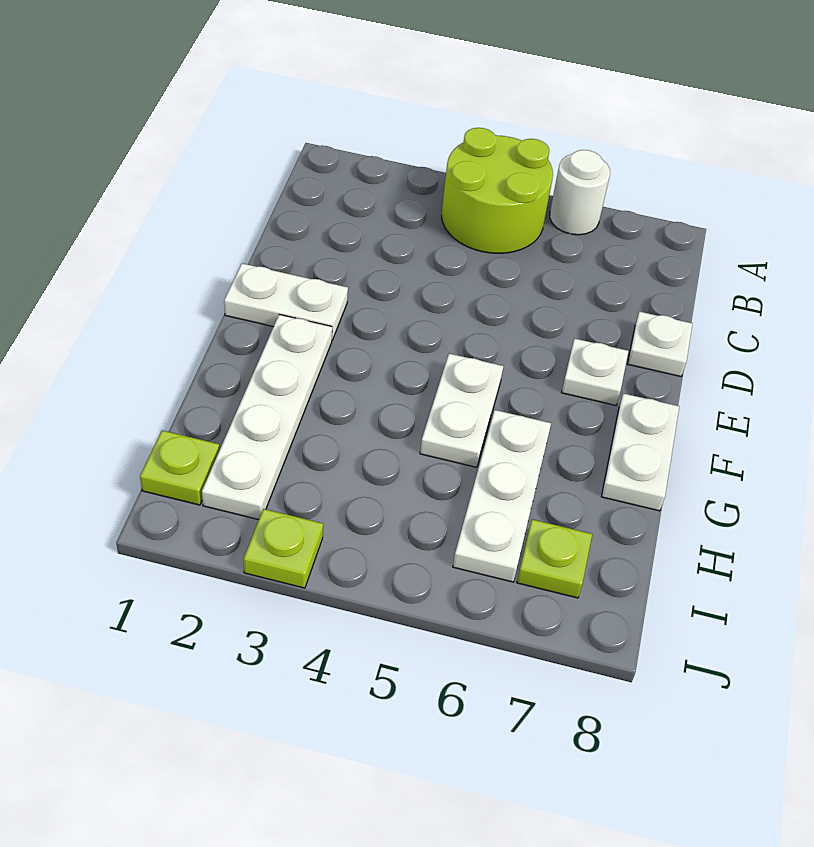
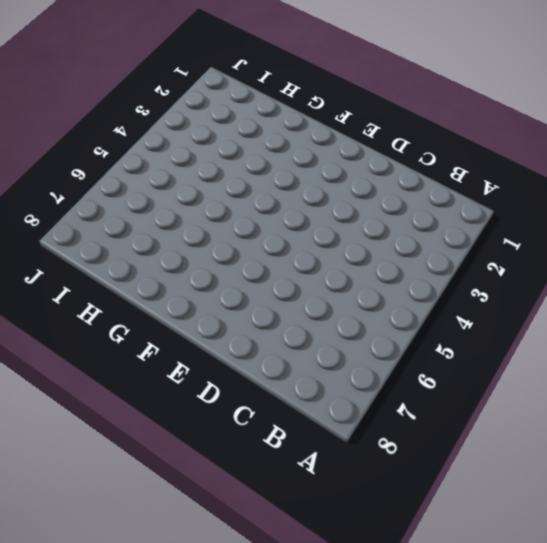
none -> lime round brick A4:B5 level 1
none -> white round brick A6 level 1
none -> white plate D8 level 1

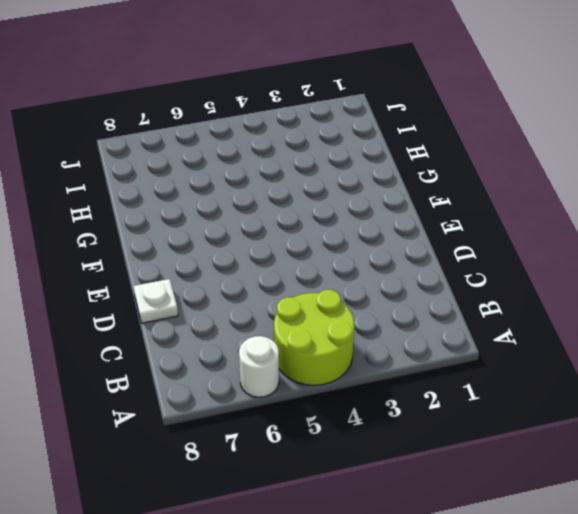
none -> white plate E1:E2 level 1
none -> white plate E7 level 1
none -> white plate F2:I2 level 1

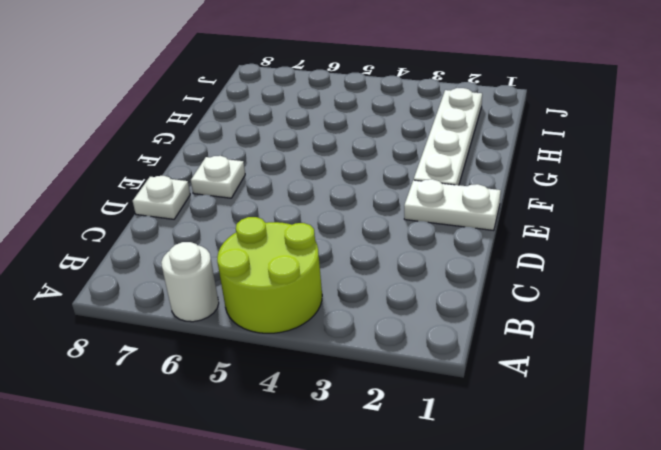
none -> white plate F5:G5 level 1
none -> white plate F8:G8 level 1
none -> white plate G6:I6 level 1

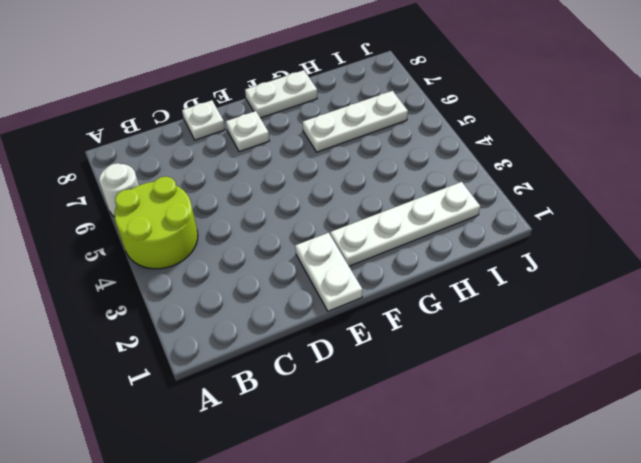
none -> white plate F5:G5 level 1
none -> lime plate I1 level 1
none -> lime plate I7 level 1

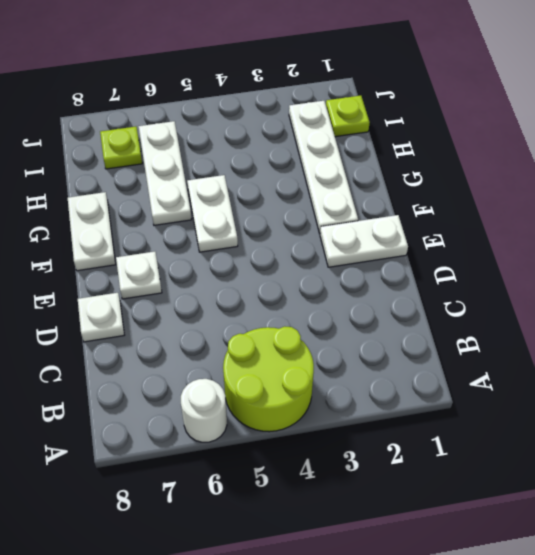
none -> lime plate J3 level 1

